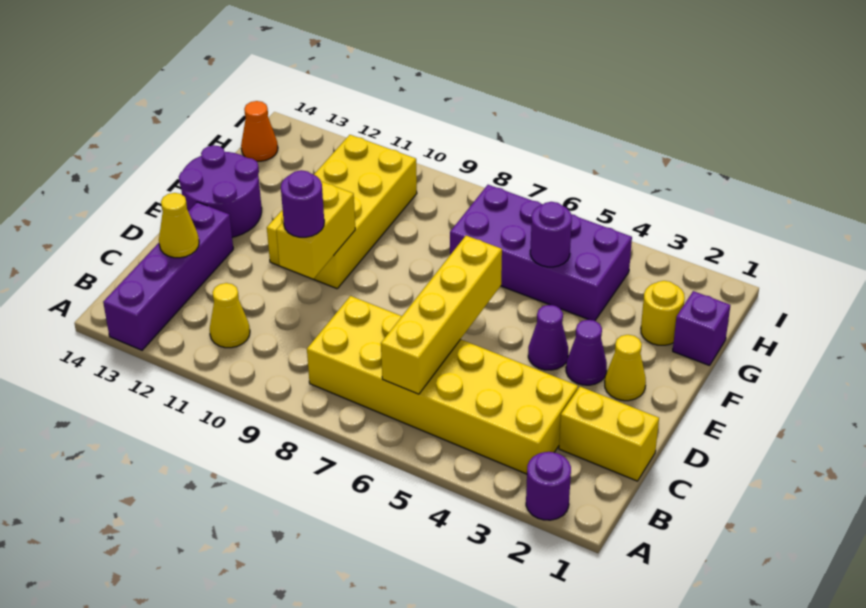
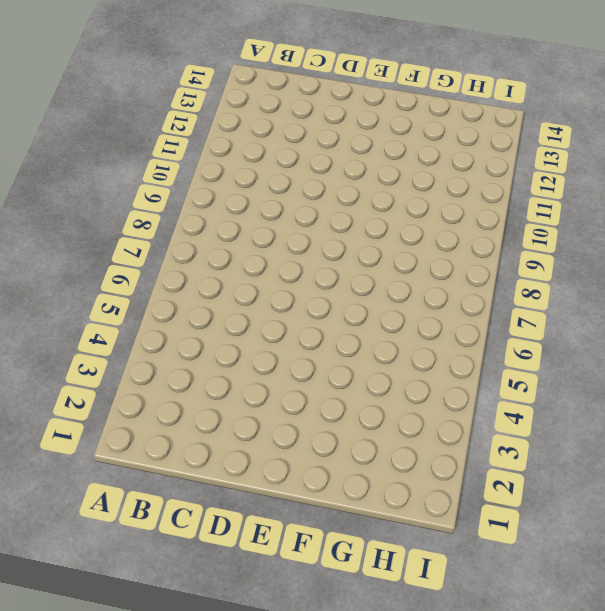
none -> purple round brick A2 level 1
none -> purple brick A13:D13 level 1
none -> yellow brick B3:C8 level 1

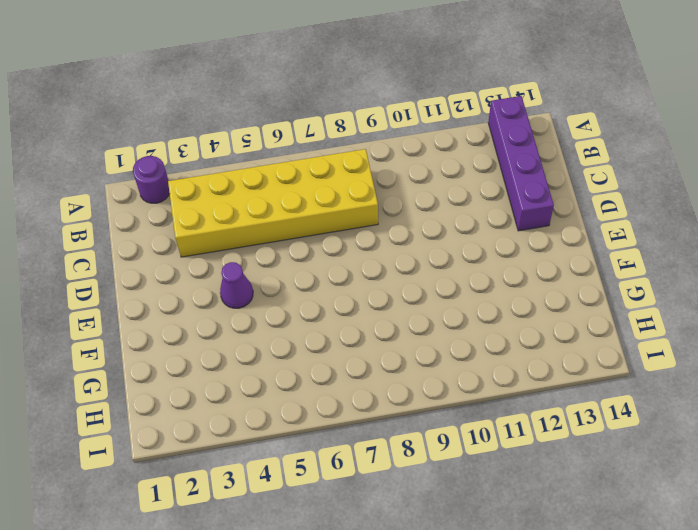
none -> yellow cone B11 level 1
none -> yellow brick C1:C2 level 1
none -> yellow cone E2 level 1

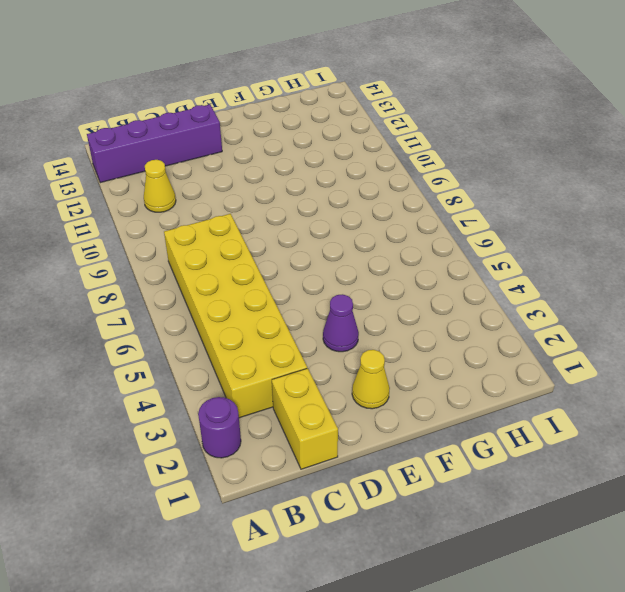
none -> purple cone E3 level 1
none -> yellow brick E10:H11 level 1
none -> purple round brick E13:F14 level 1

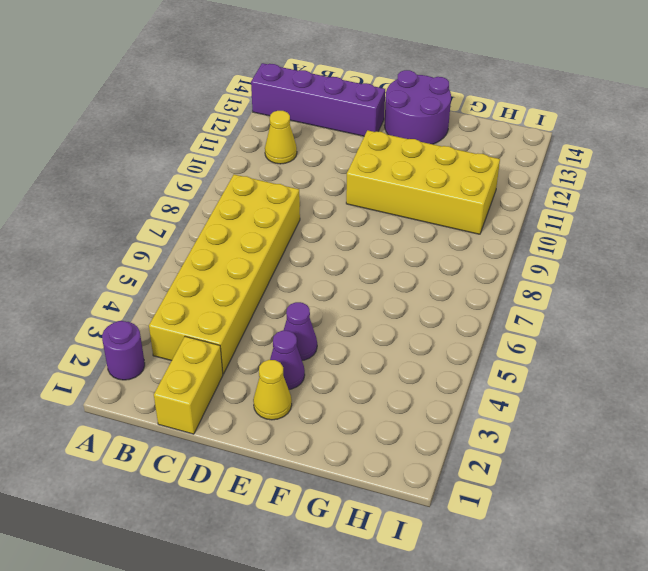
none -> purple brick G1 level 1
none -> yellow round brick G2 level 1
none -> purple brick G4:H7 level 1

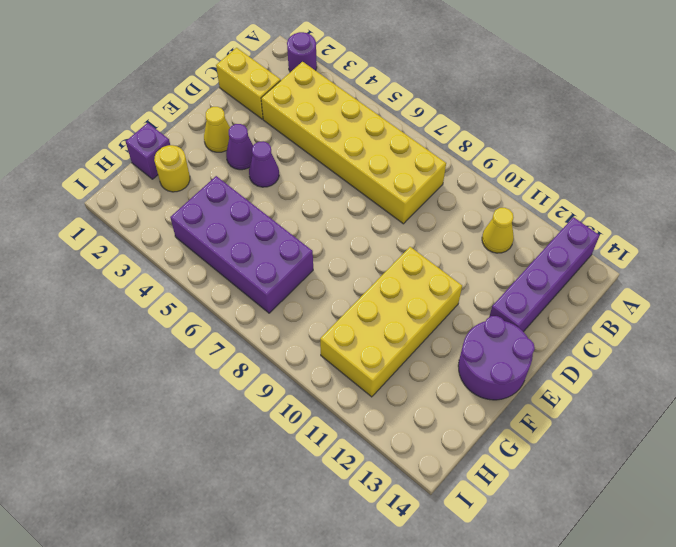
none -> orange cone H14 level 1
none -> yellow brick B6:E6 level 2
none -> yellow cone C13 level 2

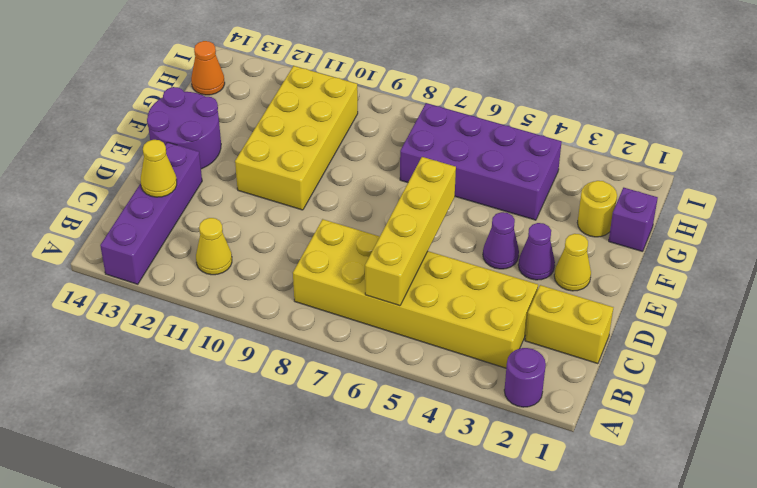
none -> yellow brick D10:E10 level 2
none -> purple round brick G5 level 2
none -> purple round brick D10 level 3

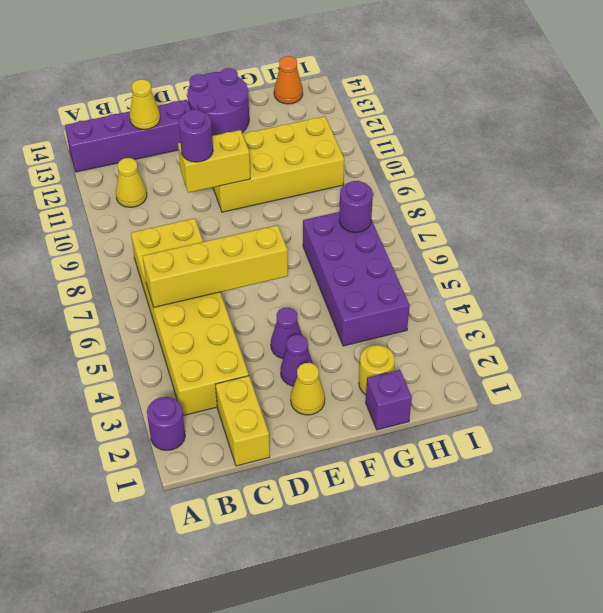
purple round brick H7 level 2 -> purple round brick G5 level 2

